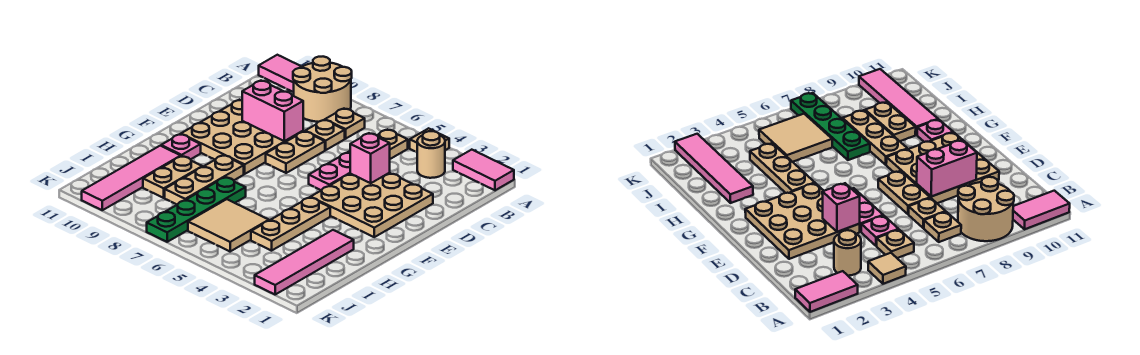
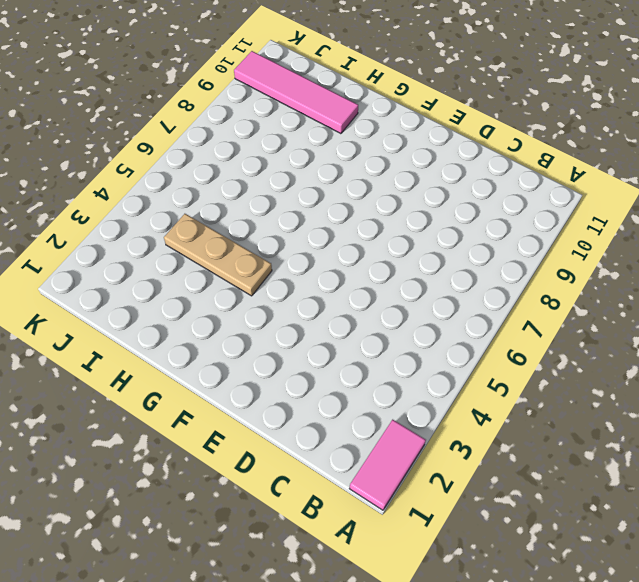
none -> tan tile A4 level 1
none -> tan round brick A8:B9 level 1
none -> pink tile A10:A11 level 1

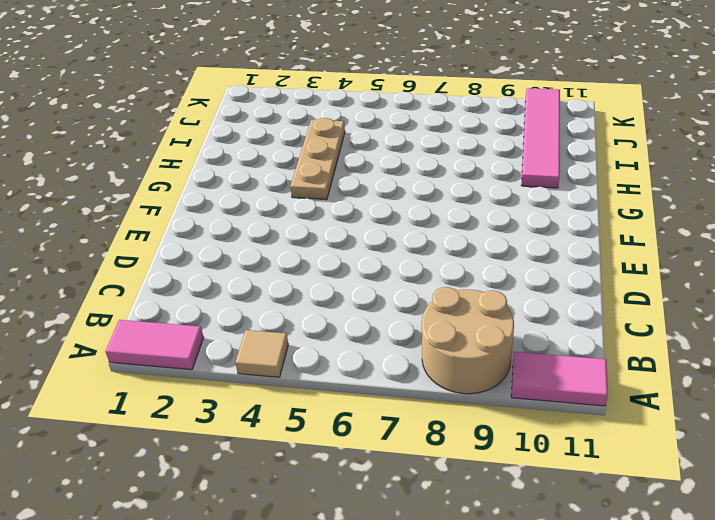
none -> tan round brick B3 level 1
none -> tan plate B5 level 1
none -> tan plate B7 level 1

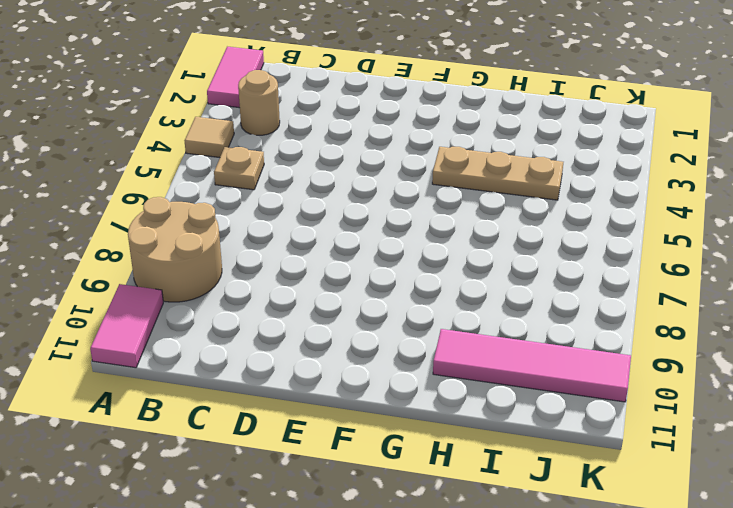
none -> tan plate B7 level 1
none -> pink plate C5 level 1
none -> tan plate C7 level 1

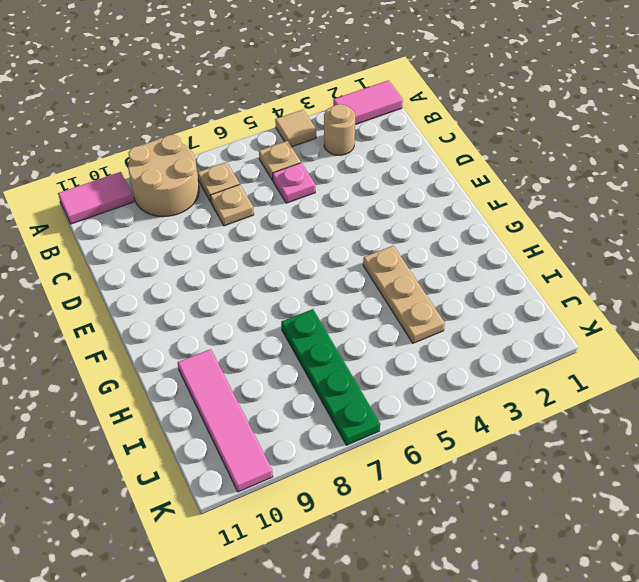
none -> tan plate D2:F4 level 1
none -> pink plate D5:E5 level 1
none -> tan plate D7:E7 level 1

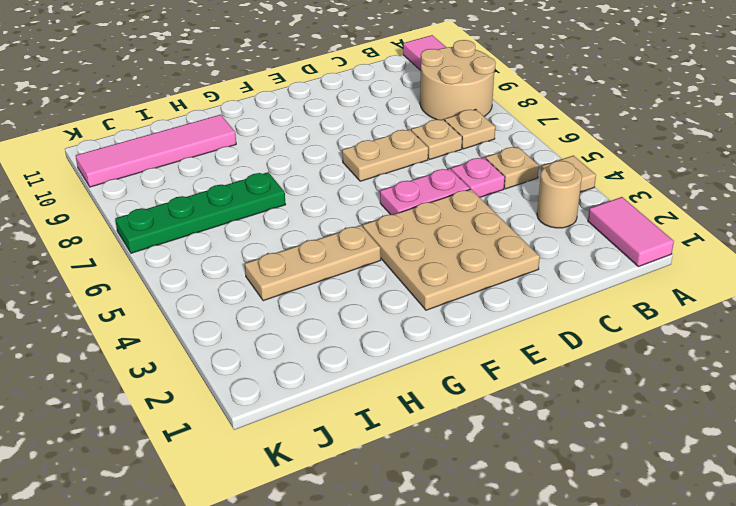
none -> tan plate D8:F10 level 1
none -> tan plate G8:I8 level 1
none -> pink plate G10 level 1

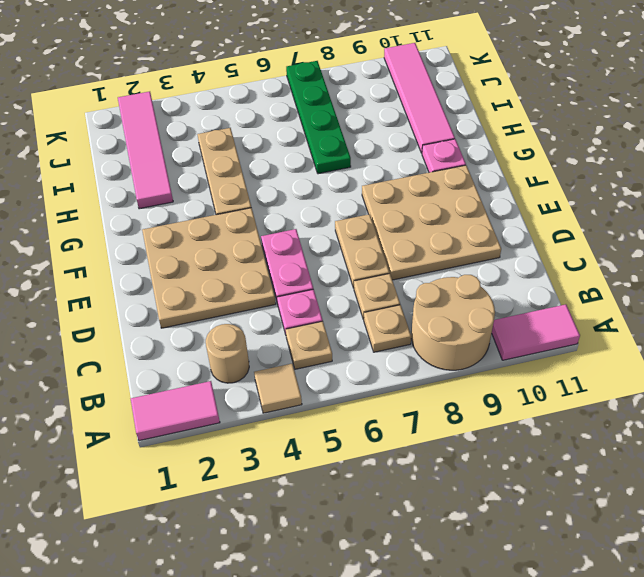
none -> tan plate G8:I8 level 1
none -> tan plate H9:I9 level 1
none -> tan tile I5:J6 level 1

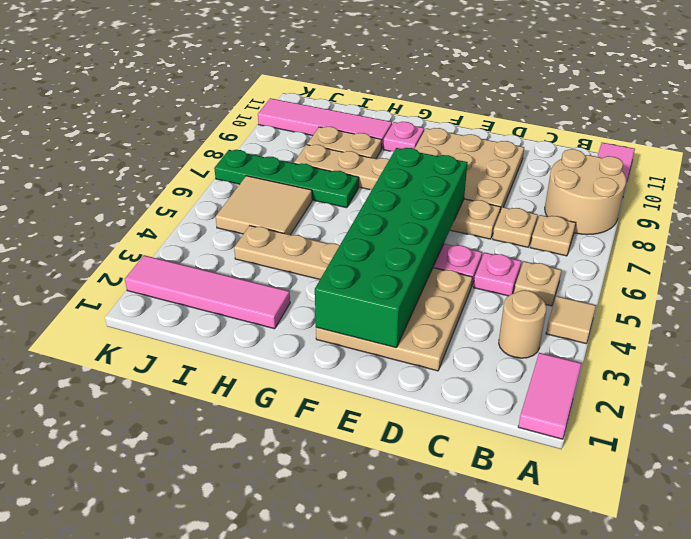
green brick E2:F7 level 2 -> none
none -> pink brick D4 level 2
none -> pink brick D8:D9 level 2

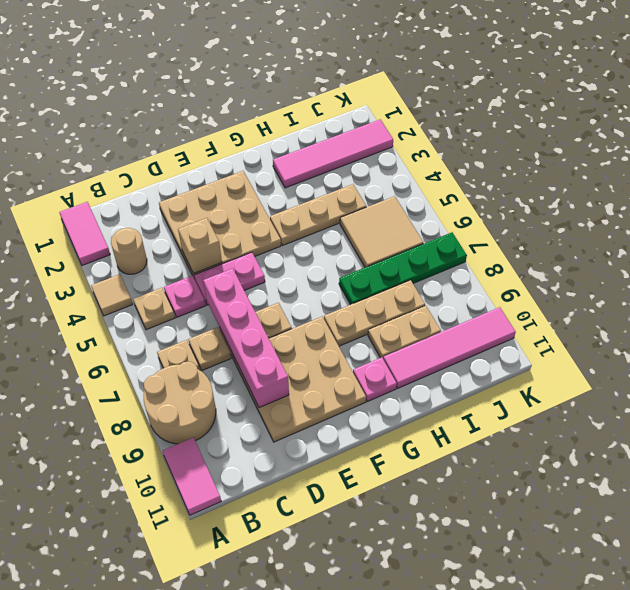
tan brick D4 level 2 -> pink brick D4 level 2
pink brick D6:D9 level 2 -> pink brick D8:D9 level 2

